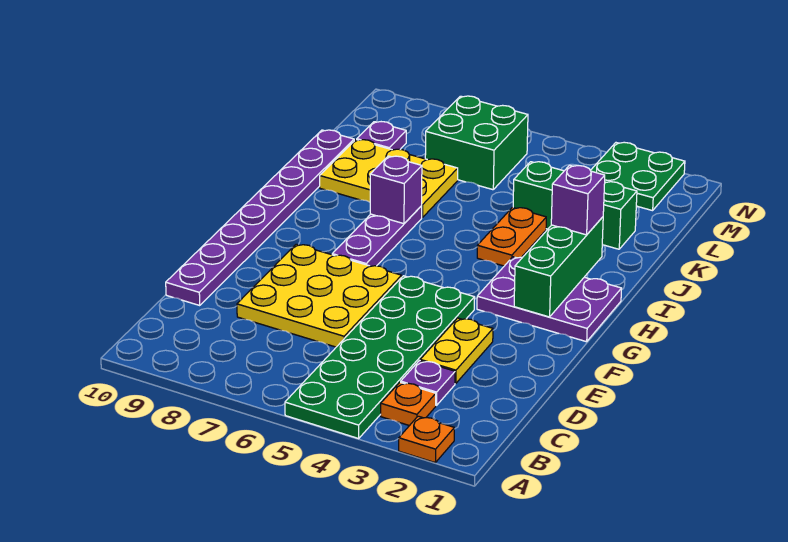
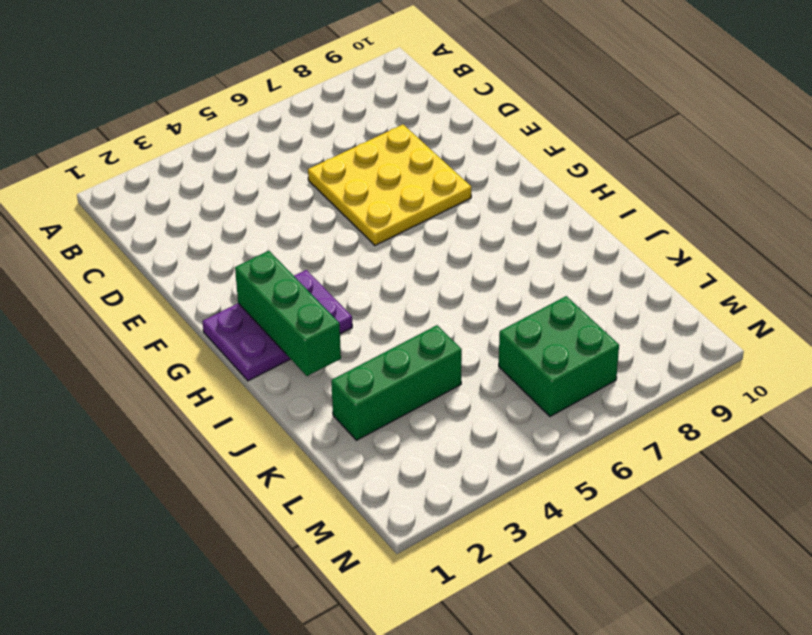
none -> orange plate A2 level 1
none -> green plate A4:F5 level 1
none -> orange plate B3 level 1

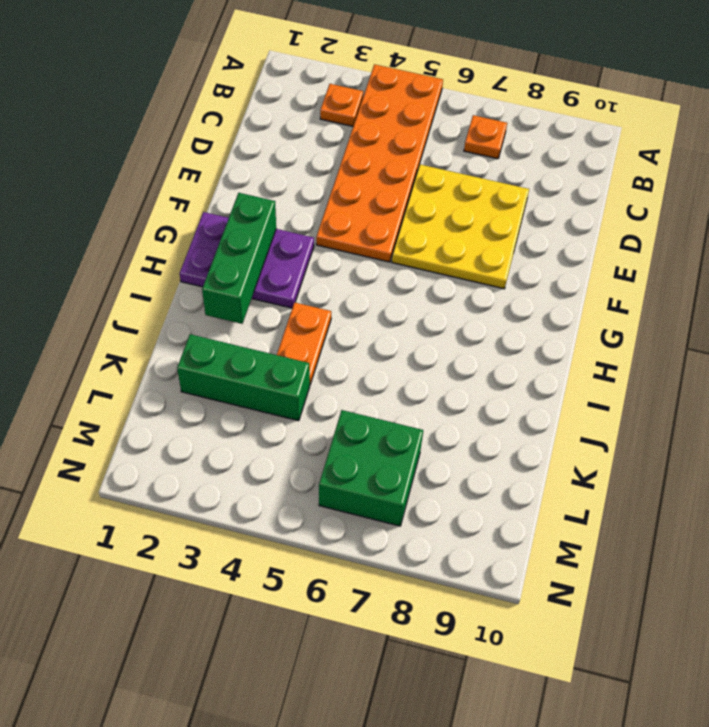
orange plate A4:F5 level 1 -> green plate A4:F5 level 1
orange plate B7 level 1 -> orange plate A2 level 1
none -> purple plate C3 level 1
none -> yellow plate D3:E3 level 1
none -> purple plate D10:K10 level 1

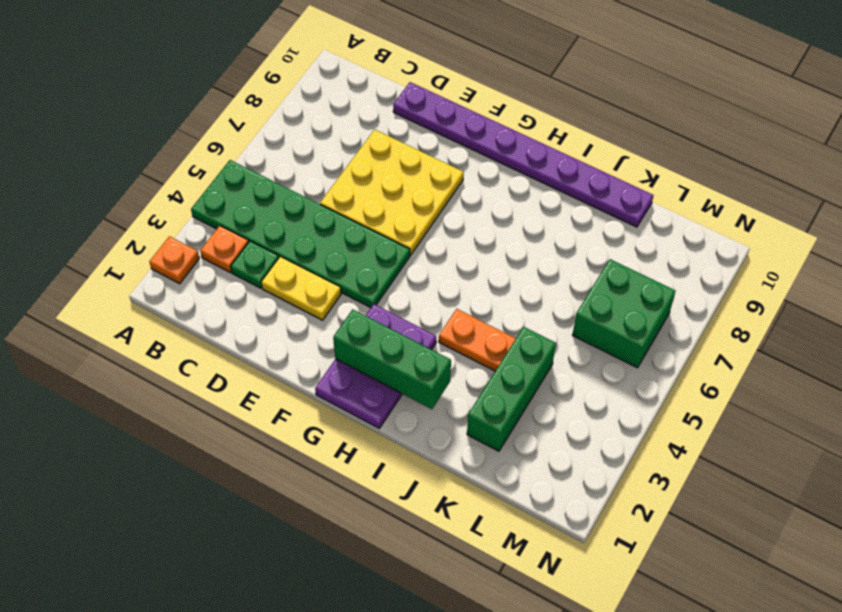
green plate C3 level 1 -> purple plate C3 level 1
none -> purple plate G7:I7 level 1
none -> yellow plate J7:K9 level 1
none -> purple plate L9 level 1

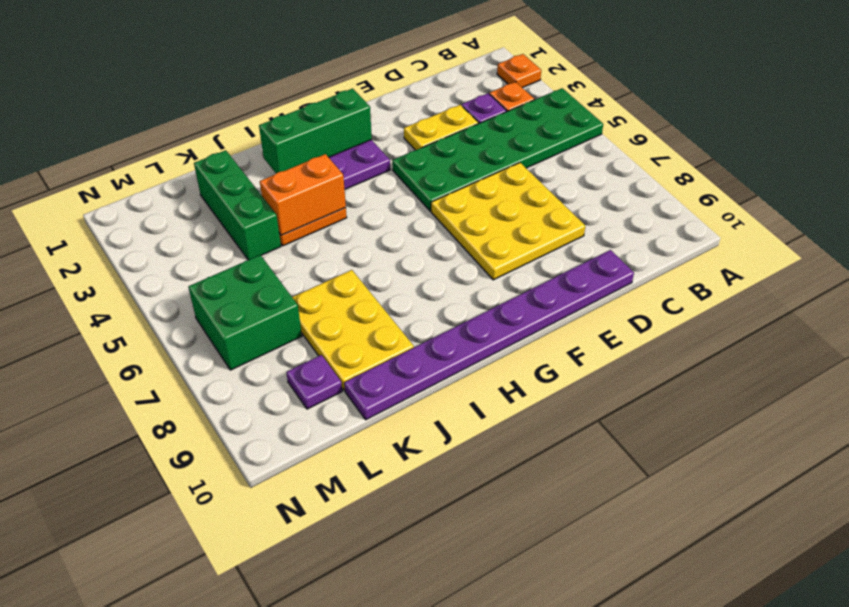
orange brick I4:J4 level 2 -> none
none -> purple plate G7:I7 level 1
none -> green plate M2:N3 level 1
none -> purple brick I7 level 2

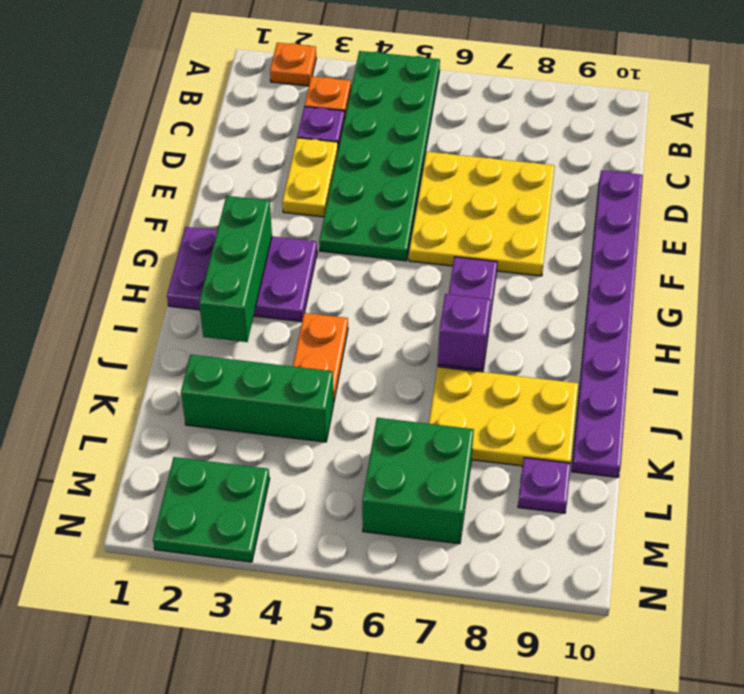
none -> purple brick I2 level 3

